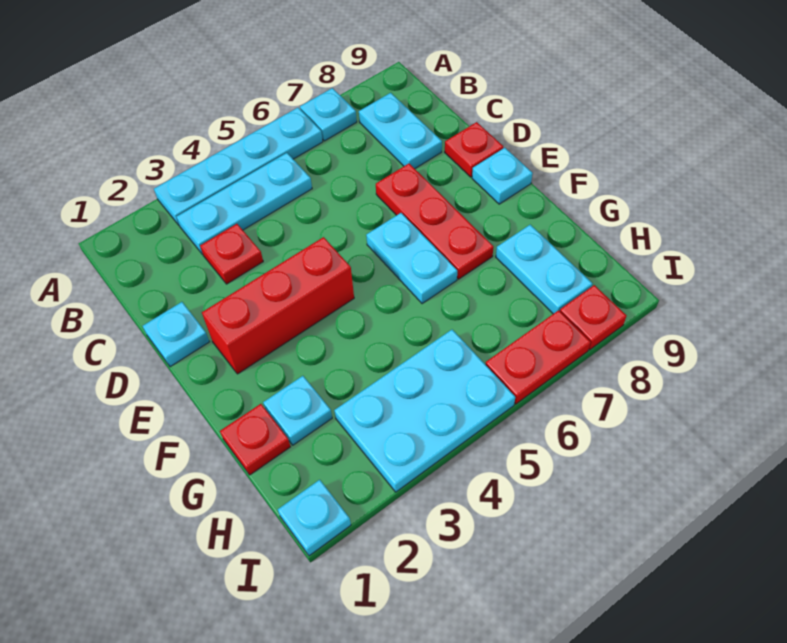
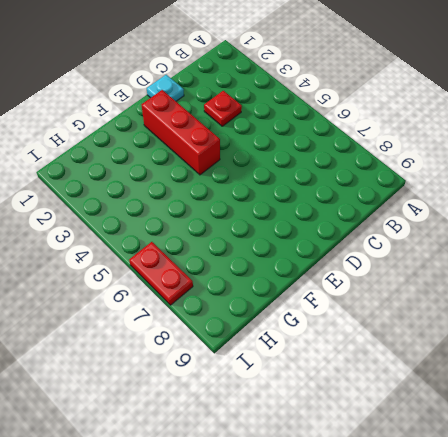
none -> cyan plate A3:A6 level 1
none -> cyan plate A7 level 1
none -> cyan plate B3:B5 level 1

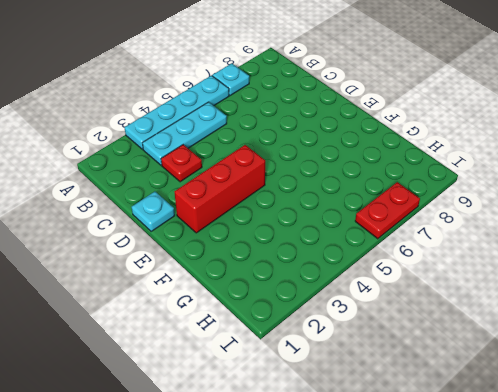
none -> cyan plate B8:C8 level 1
none -> red plate D7:F7 level 1
none -> red plate D9 level 1

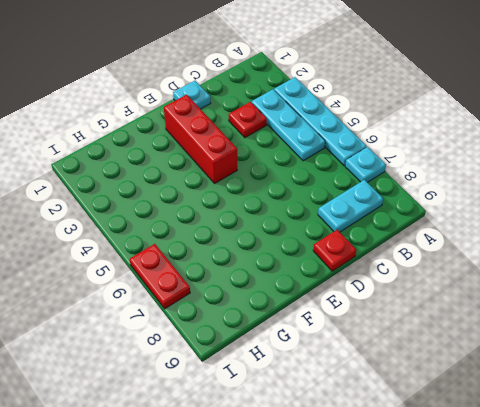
none -> red plate D7:F7 level 1
none -> cyan plate E6:F6 level 1
none -> cyan plate E9 level 1

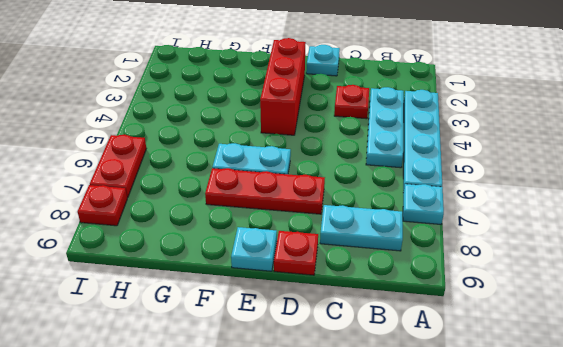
none -> red plate G1 level 1
none -> cyan plate G2 level 1
none -> cyan plate G8:H8 level 1

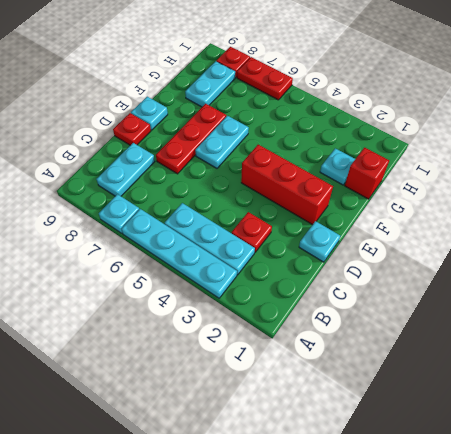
red brick G1 level 1 -> red plate G1 level 1
none -> cyan plate H3:I5 level 1
none -> cyan plate I1 level 1

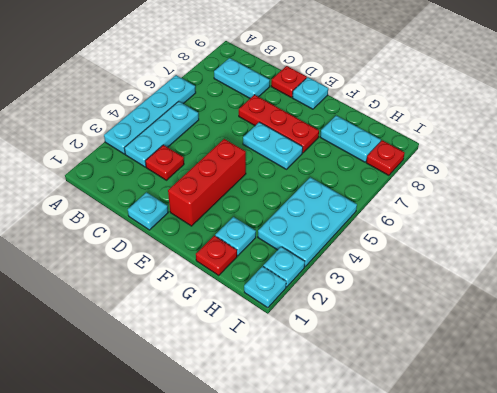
cyan plate I2 level 1 -> cyan plate A7 level 1
none -> red plate I6:I7 level 1

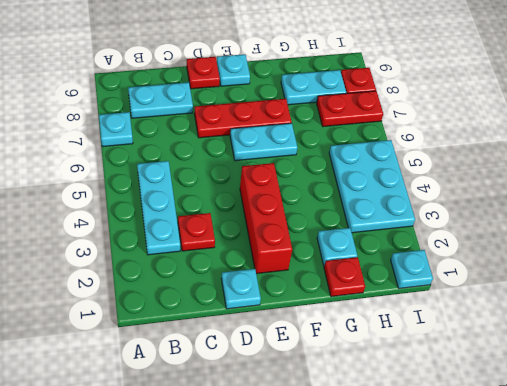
red plate H7:I7 level 1 -> red plate I6:I7 level 1
none -> cyan plate A3:A6 level 1

